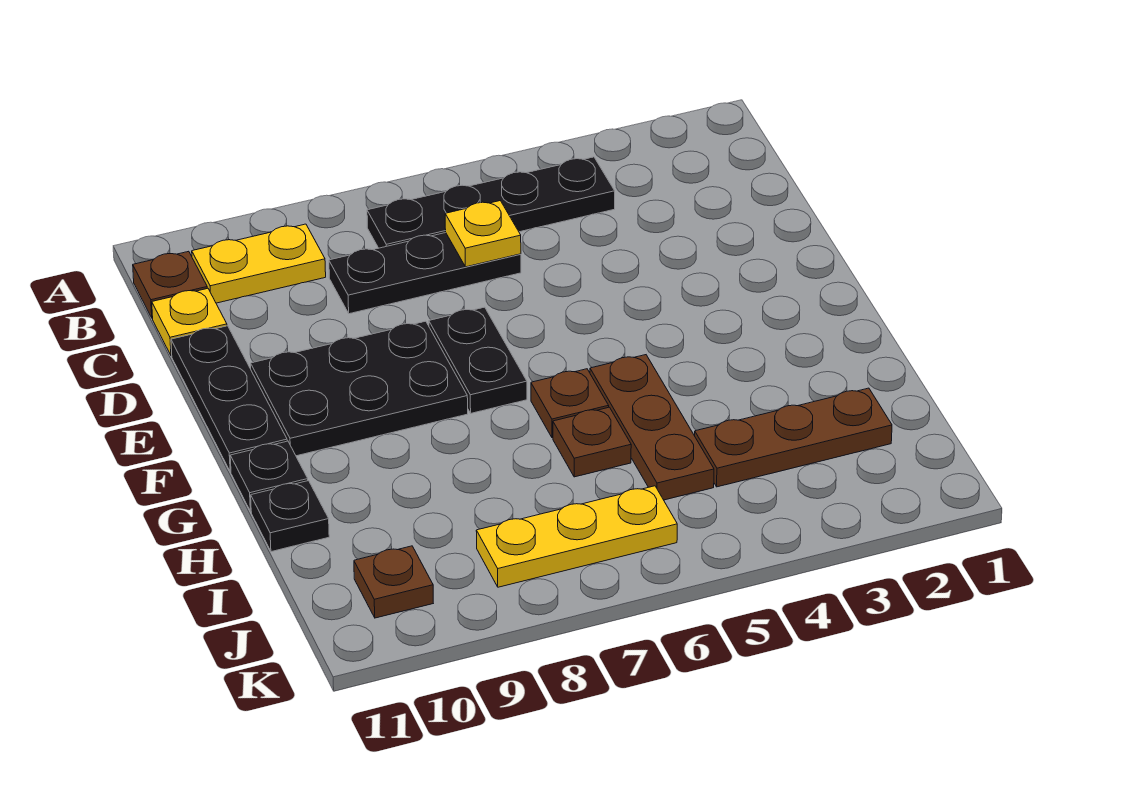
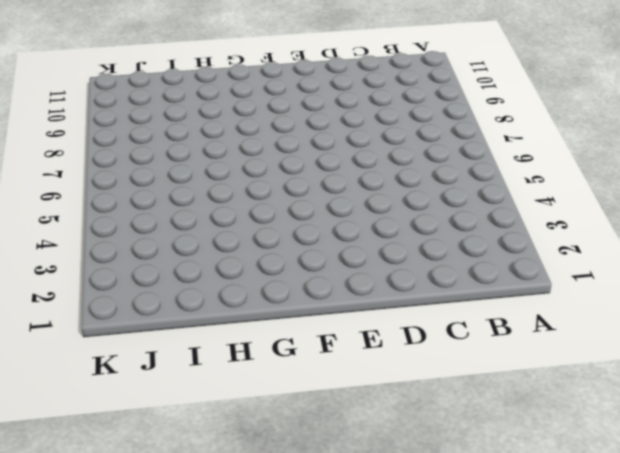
none -> black plate B4:B7 level 1
none -> yellow plate B9:B10 level 1
none -> brown plate B11 level 1

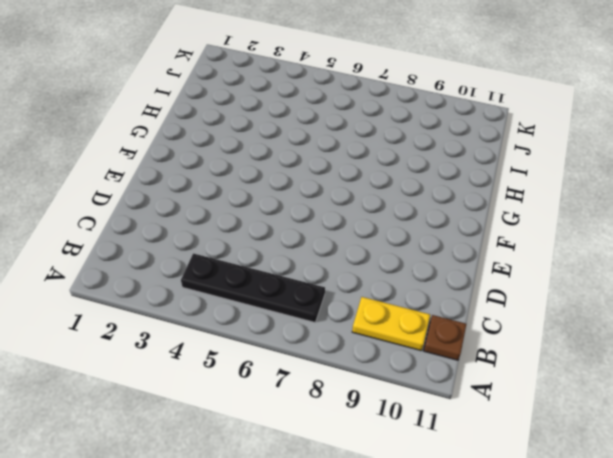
none -> black plate C6:C8 level 1
none -> yellow plate C11 level 1
none -> black plate D11:F11 level 1

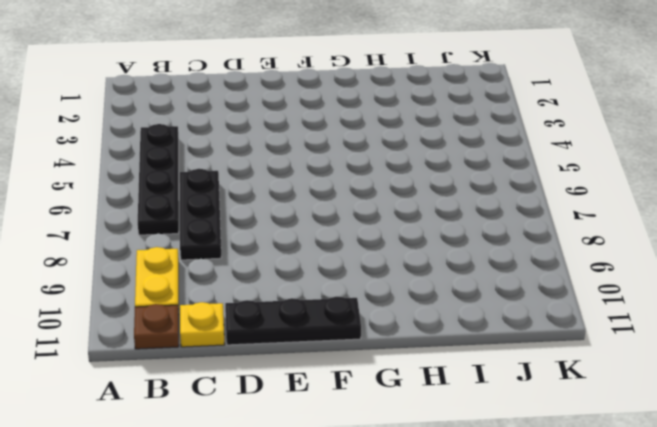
none -> black plate E7:F7 level 1
none -> black plate E8:F10 level 1
none -> brown plate G5:I5 level 1

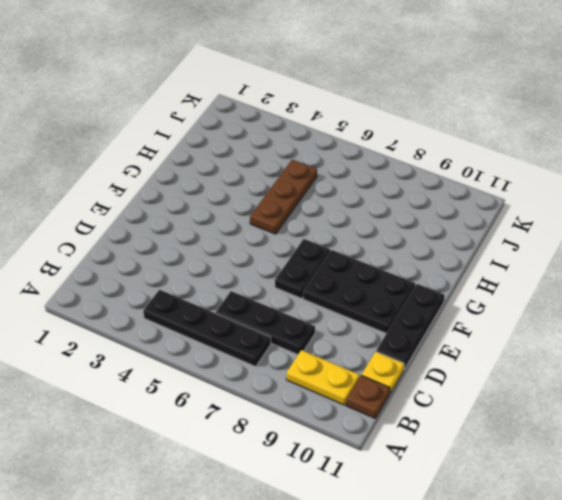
none -> brown plate G6 level 1
none -> black plate G11 level 1
none -> brown plate H6 level 1

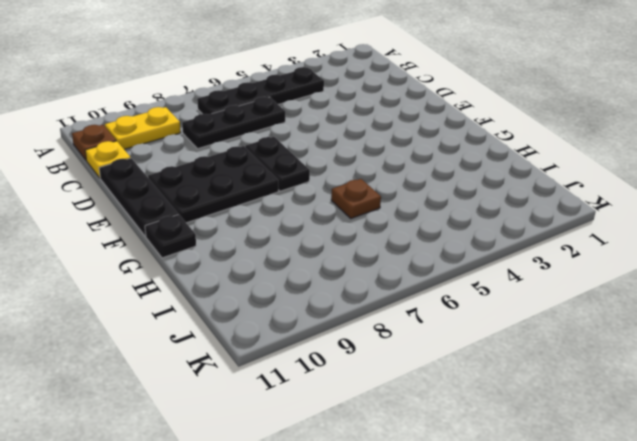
none -> brown plate G5:I5 level 1
none -> brown plate G6 level 1
none -> black plate H11 level 1

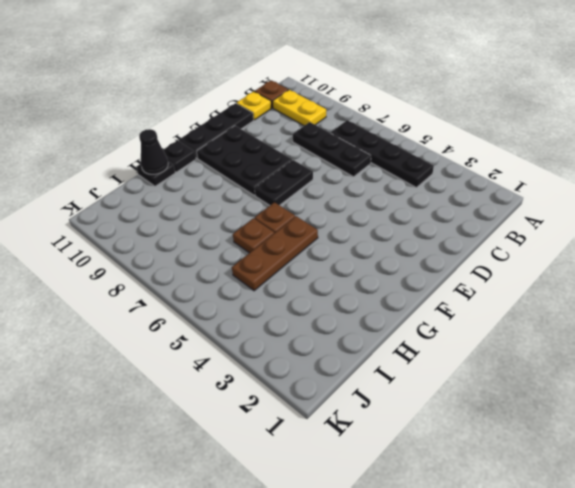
black cone H11 level 2 -> none
none -> brown plate I2:I4 level 1
none -> yellow plate J6:J8 level 1
none -> brown plate J10 level 1

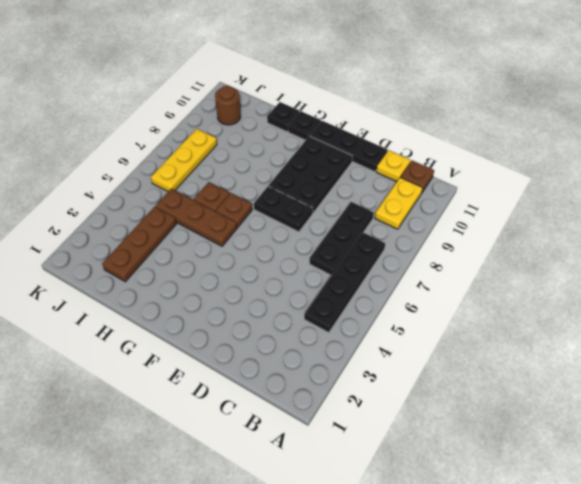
brown round brick J10 level 1 -> brown plate J10 level 1
none -> yellow plate C6 level 2

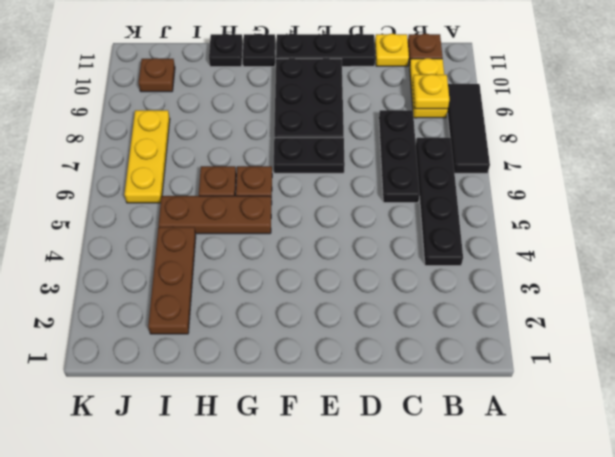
black tile A7:A9 level 1 -> none
yellow plate B9 level 2 -> yellow plate C6 level 2

